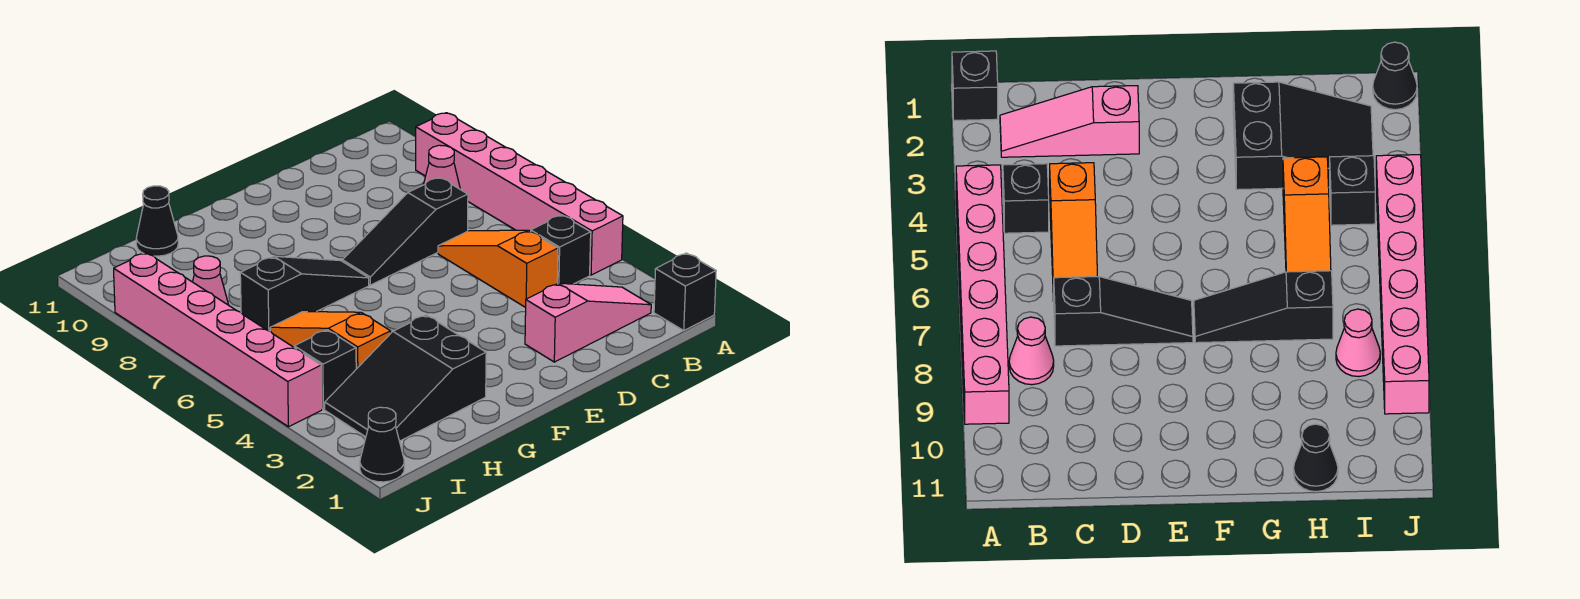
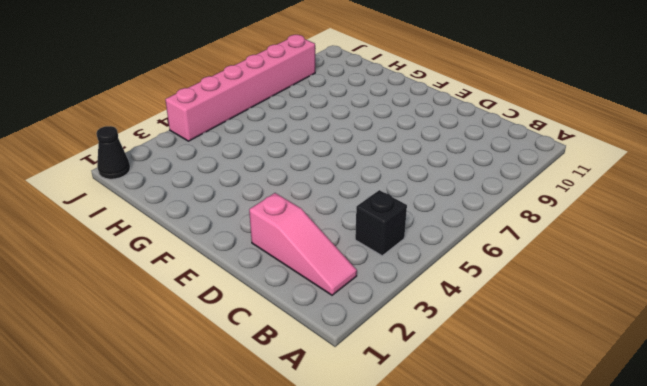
none -> black brick A1 level 1
none -> pink brick A4:A9 level 1
none -> pink cone B8 level 1

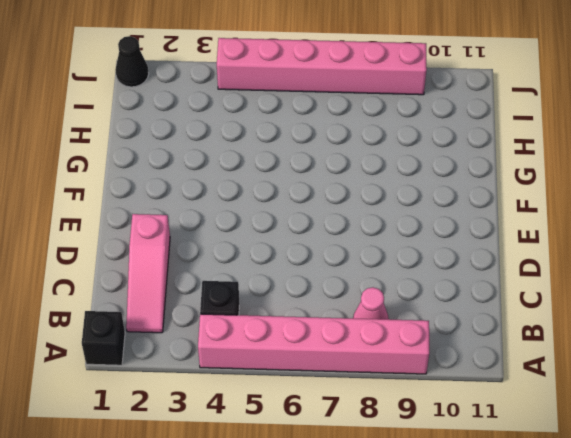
none -> orange slope C4:C6 level 1 top 4
none -> black slope C7:E7 level 1 top C
none -> black slope F7:H7 level 1 top H

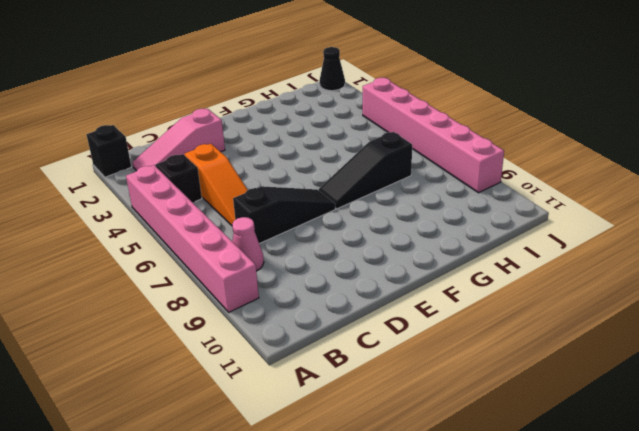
none -> black slope G2:I3 level 1 top G
none -> orange slope H4:H6 level 1 top 4
none -> black cone H11 level 1

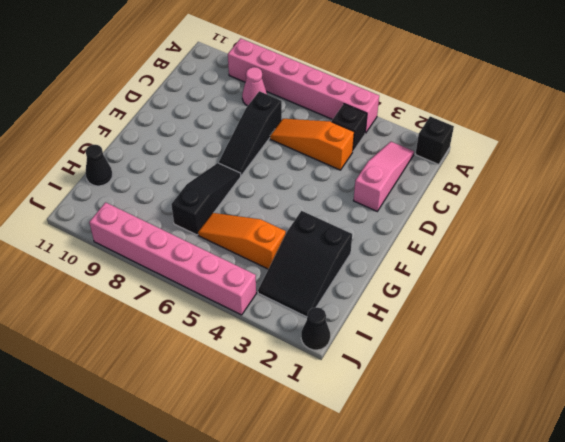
none -> black brick I4 level 1
none -> pink cone I8 level 1

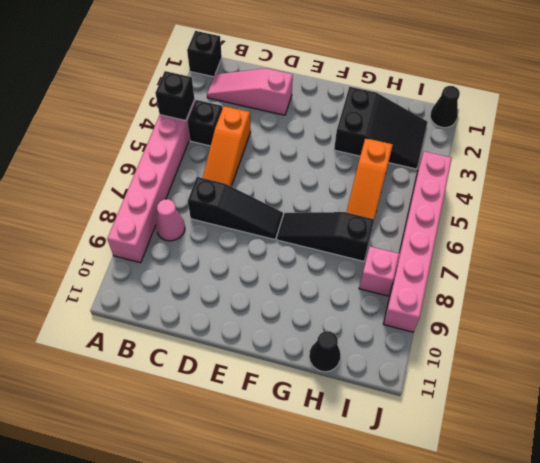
black brick A4 level 2 -> black brick I4 level 1
pink brick I8 level 1 -> pink cone I8 level 1

